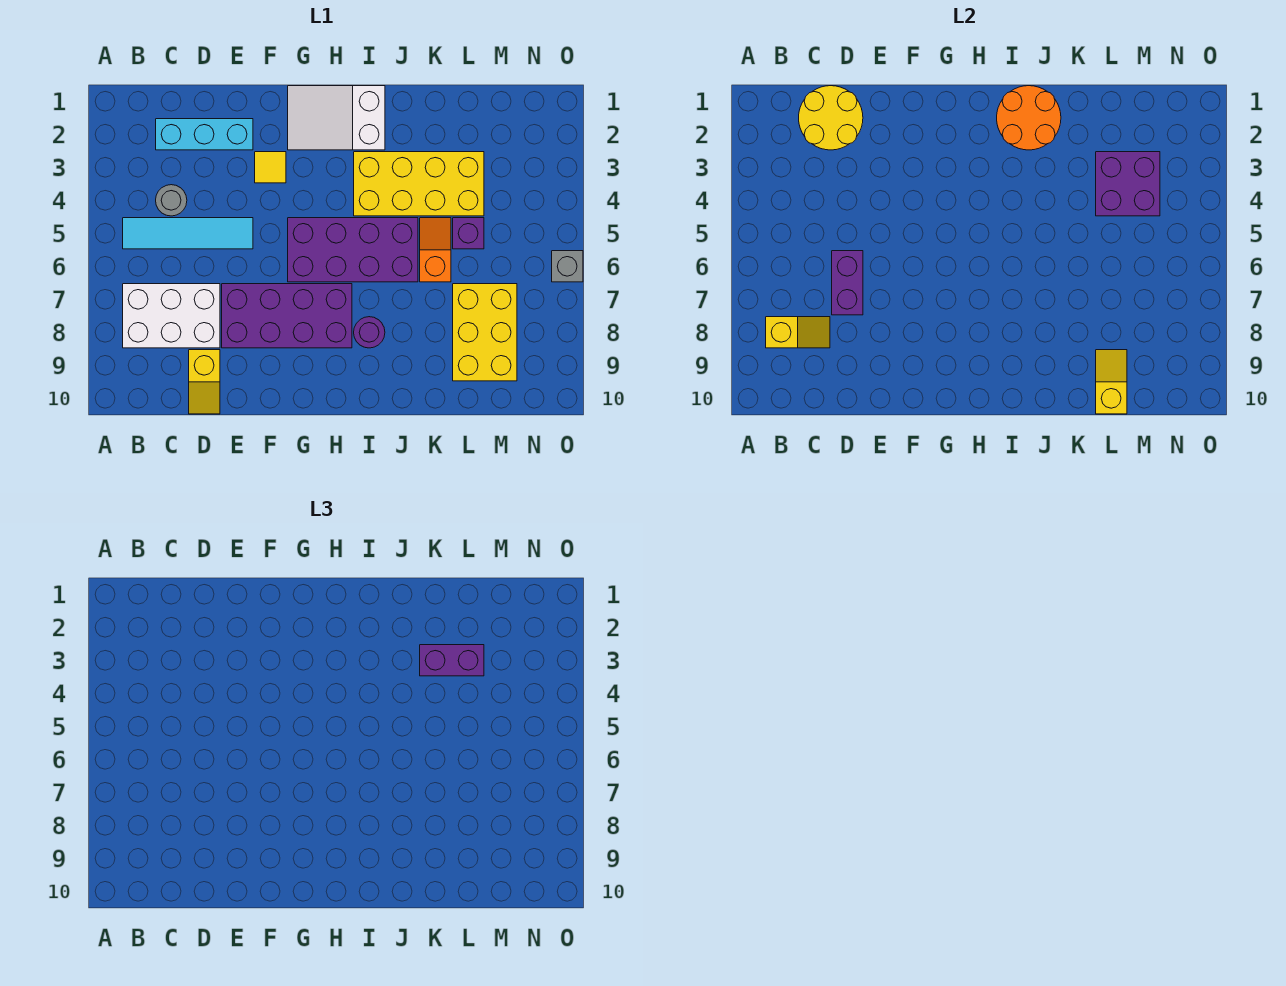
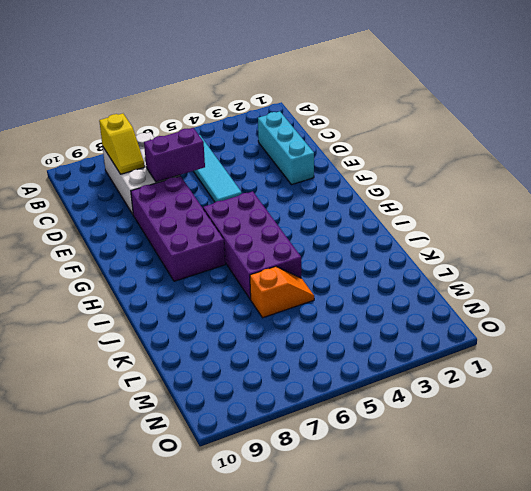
none -> grey round brick C4 level 1
none -> yellow slope D9:D10 level 1 top 9
none -> yellow tile F3 level 1

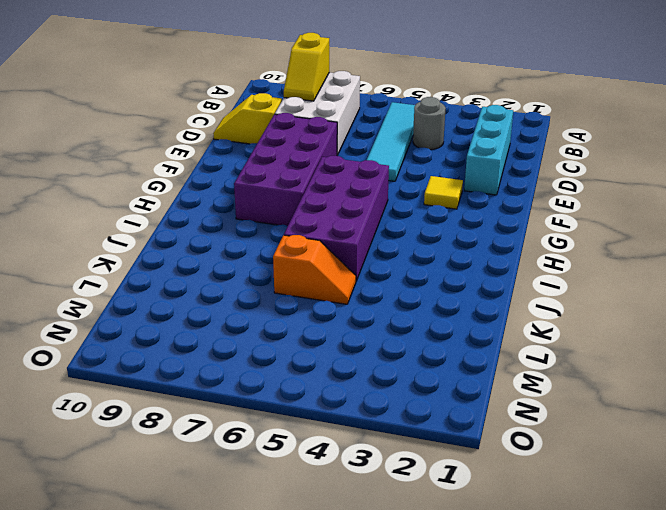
none -> white slope G1:I2 level 1 top I
none -> yellow brick I3:L4 level 1
none -> purple round brick I8 level 1

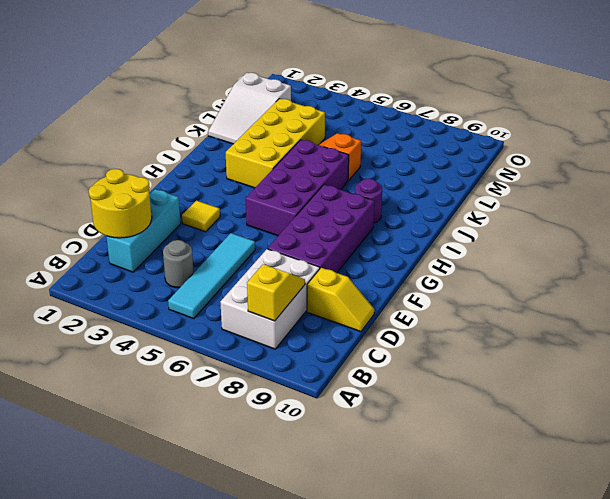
white slope K1:M2 level 1 top M -> white slope G1:I2 level 1 top I
none -> purple brick L5 level 1
none -> yellow brick L7:M9 level 1
none -> grey brick O6 level 1

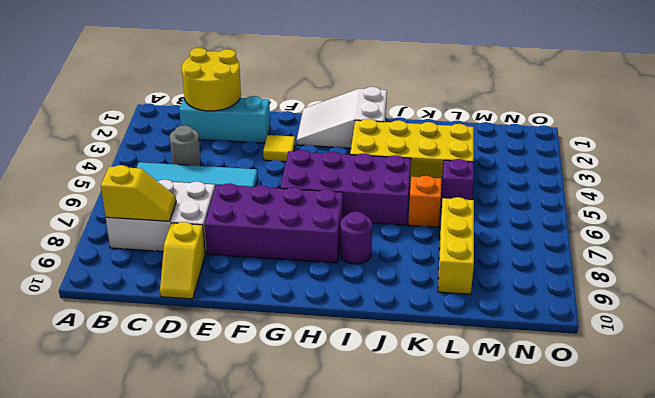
yellow brick L7:L9 level 1 -> yellow brick L7:M9 level 1
none -> grey brick O6 level 1
none -> purple brick D6:D7 level 2
none -> orange round brick I1:J2 level 2

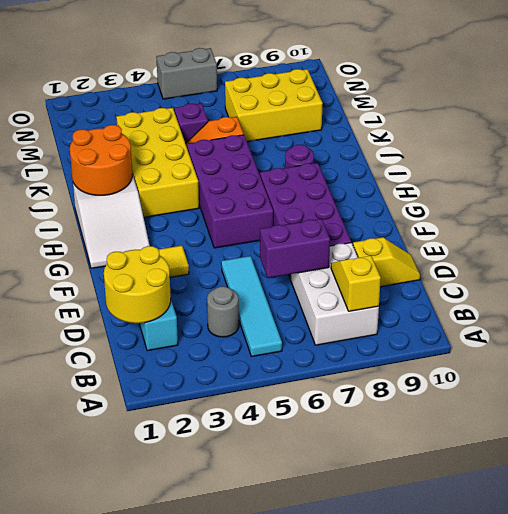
grey brick O5:O6 level 1 -> grey brick O6 level 1
none -> purple brick L3:M4 level 2
none -> yellow slope L9:L10 level 2 top 10
none -> purple brick K3:L3 level 3

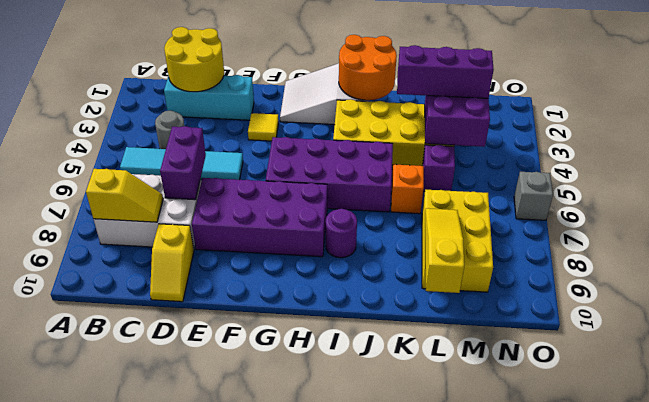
purple brick K3:M3 level 3 -> purple brick K3:L3 level 3
yellow slope L8:L10 level 2 top 10 -> yellow slope L9:L10 level 2 top 10

